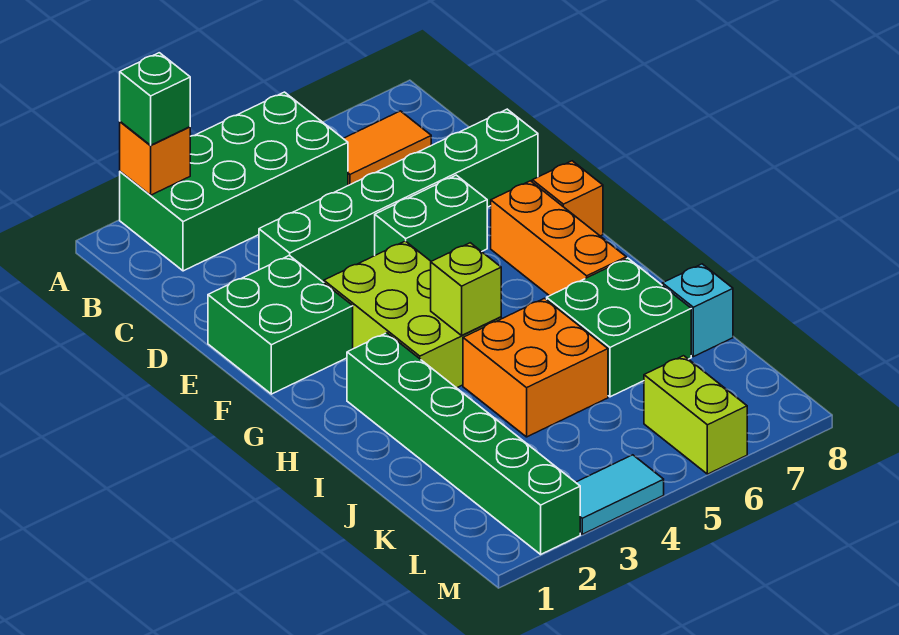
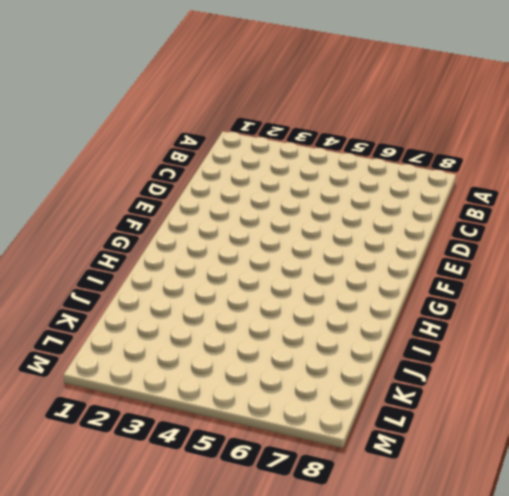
none -> green brick A2:B5 level 1
none -> orange tile B6:B7 level 1
none -> green brick D3:D8 level 1

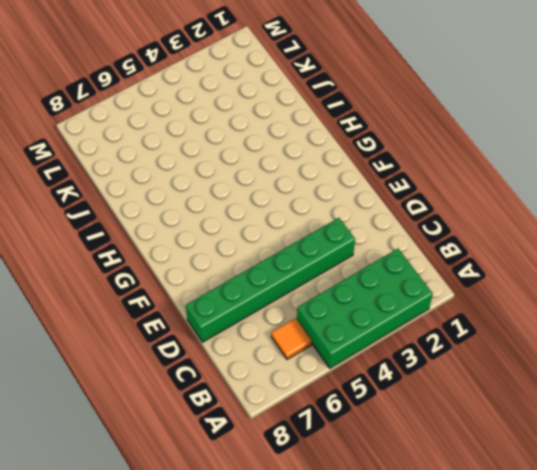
orange tile B6 level 1 -> orange tile B6:B7 level 1
none -> green brick E1:F2 level 1
none -> green brick E5:E6 level 1
none -> lime brick F3:H4 level 1

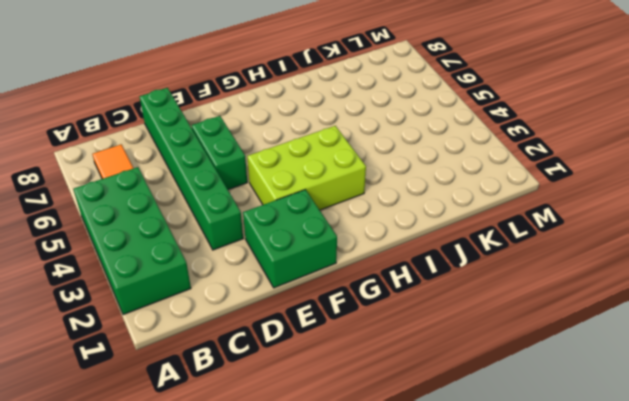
none -> orange brick F7:H7 level 1
none -> orange brick F8 level 1
none -> green brick H2:M2 level 1

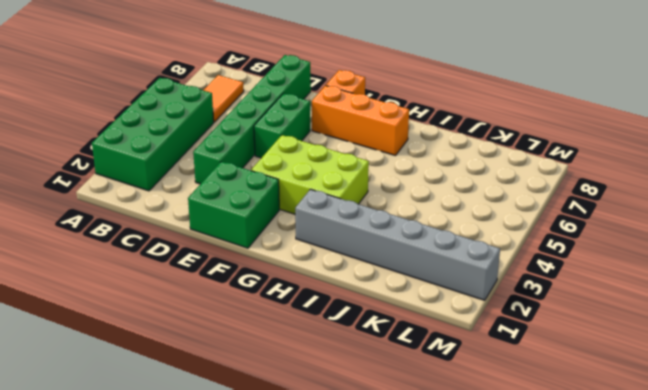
grey brick H2:M2 level 1 -> green brick H2:M2 level 1
none -> orange brick I4:J5 level 1
none -> green brick I6:J7 level 1
none -> cyan brick J8 level 1

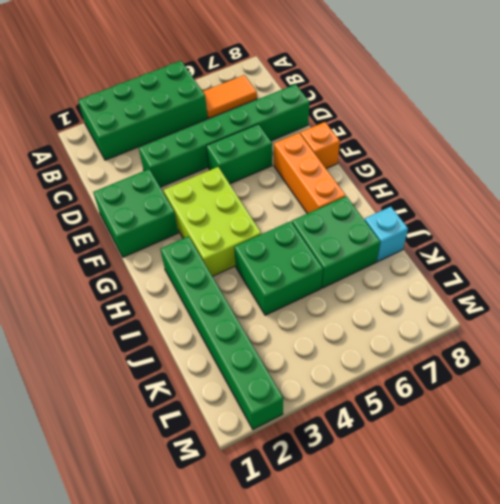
green brick I4:J5 level 1 -> orange brick I4:J5 level 1
none -> lime brick L6:M6 level 1
none -> cyan tile M3:M4 level 1
none -> orange brick A2 level 2

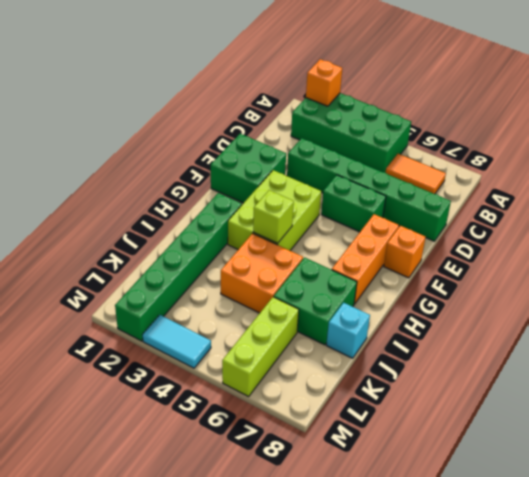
lime brick K6:M6 level 1 -> lime brick L6:M6 level 1
none -> green brick A2 level 3

